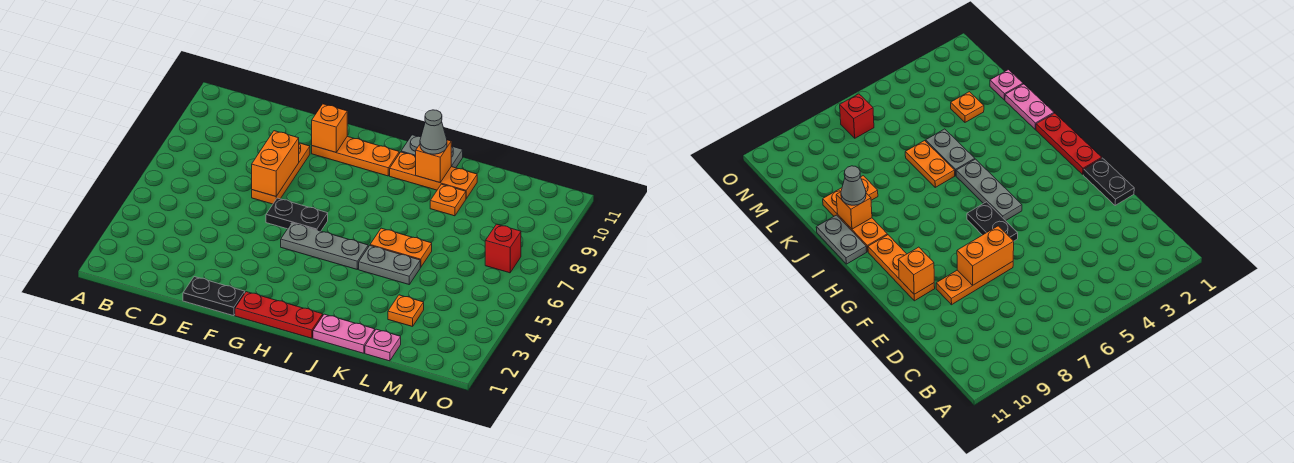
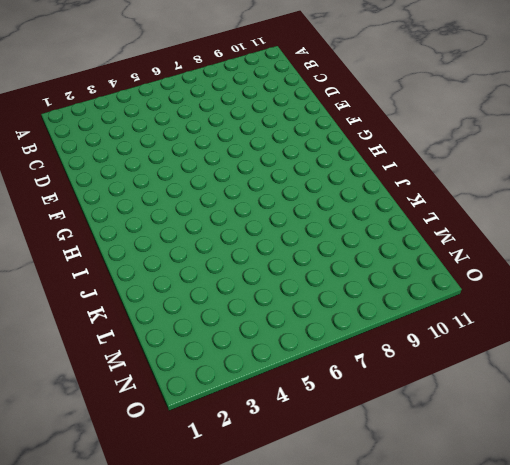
none -> black plate E1:F1 level 1
none -> orange plate E7:E9 level 1
none -> black plate F6:G6 level 1

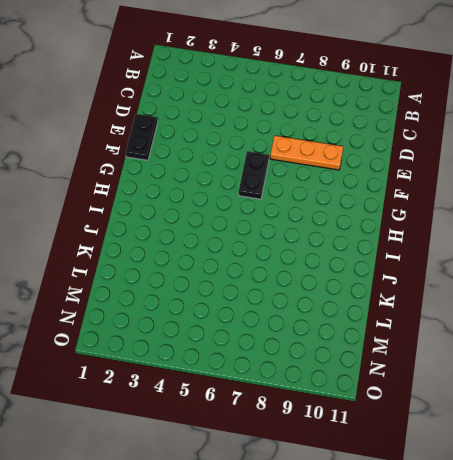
none -> orange plate F10:H10 level 1
none -> red plate G1:I1 level 1
none -> grey plate G5:I5 level 1

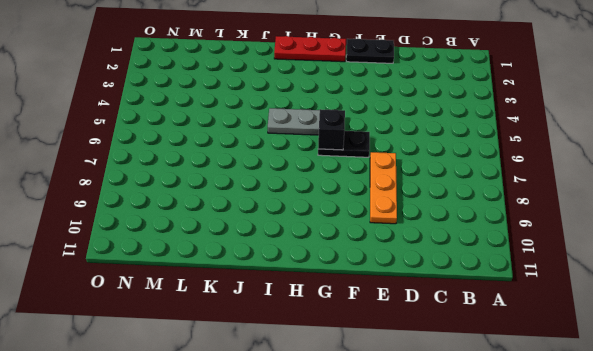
black brick G6 level 2 -> none
none -> orange plate F10:H10 level 1
none -> orange plate I10:K10 level 1
none -> grey plate I11:J11 level 1

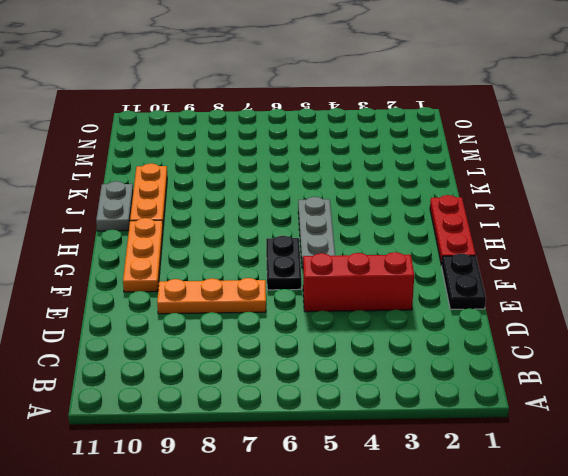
red brick E3:E5 level 1 -> none
none -> pink plate J1:K1 level 1
none -> grey plate J5:K5 level 1
none -> orange plate J6:K6 level 1

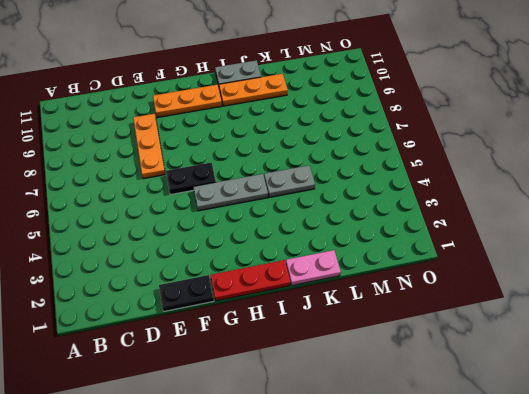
none -> orange plate J6:K6 level 1
none -> orange plate K9 level 1
none -> pink plate L1 level 1

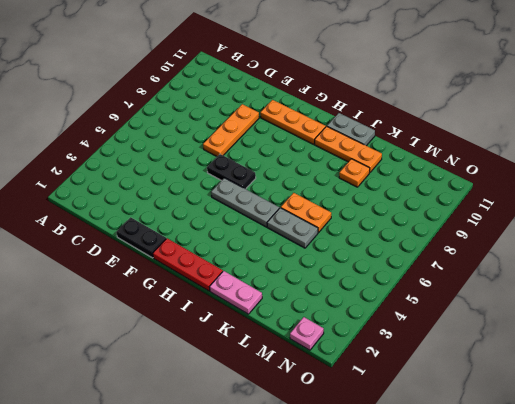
pink plate N1 level 1 -> pink plate L1 level 1
none -> orange plate L3 level 1
none -> red brick N7 level 1
none -> orange brick E7:E8 level 2

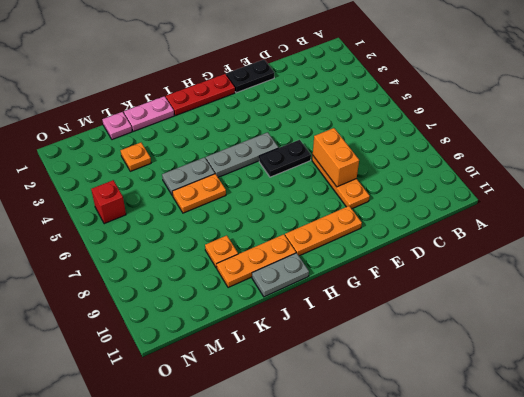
red brick N5 level 1 -> red brick N7 level 1
none -> orange brick F10 level 2
none -> orange brick J10 level 2
none -> grey cone J10 level 3

